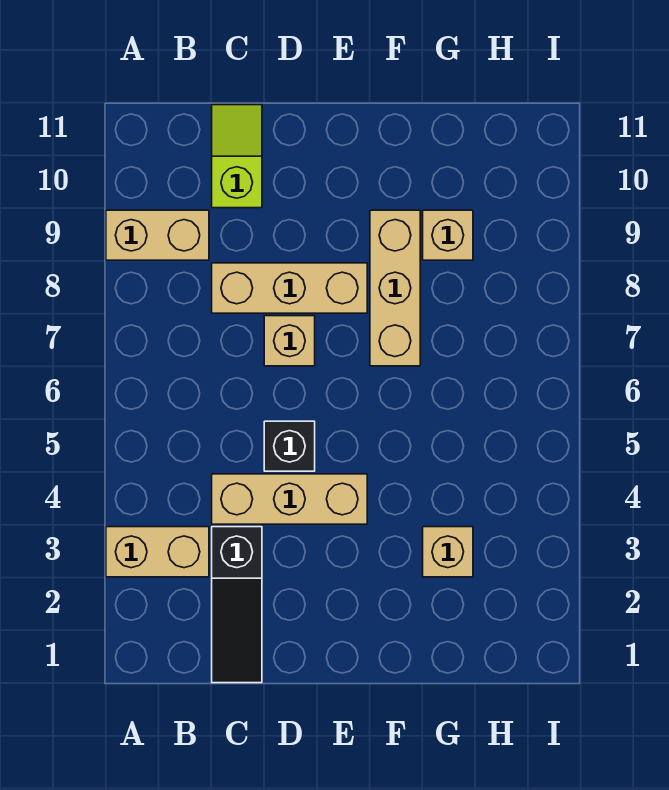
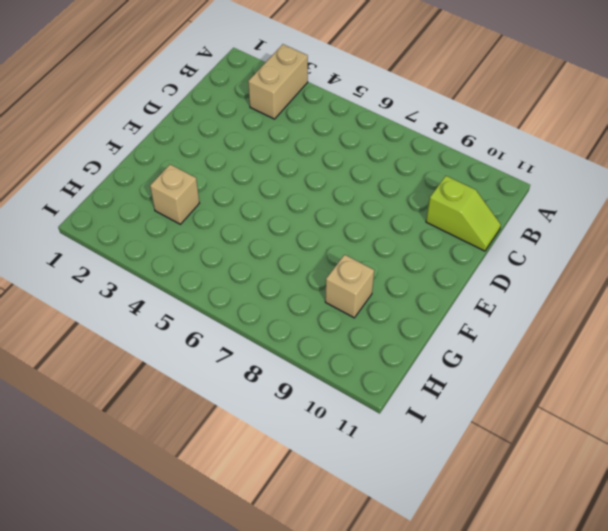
none -> tan brick A9:B9 level 1
none -> black slope C1:C3 level 1 top 3

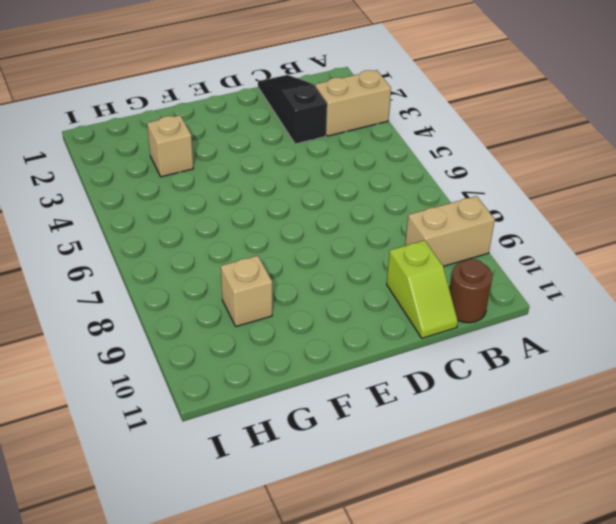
brown round brick B11 level 1 -> none
none -> tan brick C4:E4 level 1
none -> tan brick C8:E8 level 1

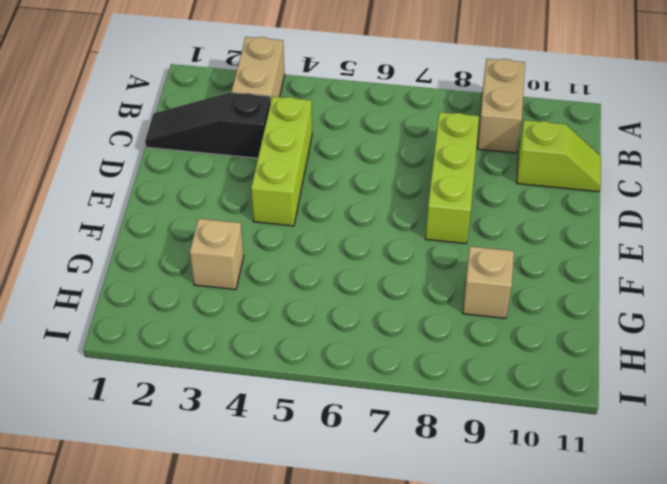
lime brick C4:E4 level 1 -> tan brick C4:E4 level 1
lime brick C8:E8 level 1 -> tan brick C8:E8 level 1
none -> black brick D5 level 1
none -> tan brick D7 level 1

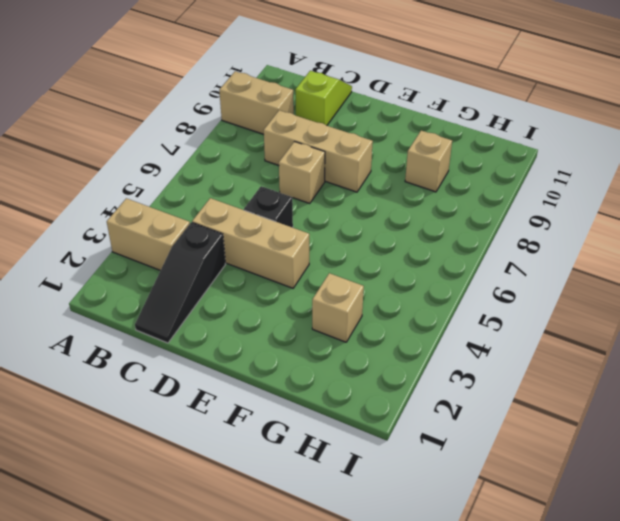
none -> tan brick F7:F9 level 1

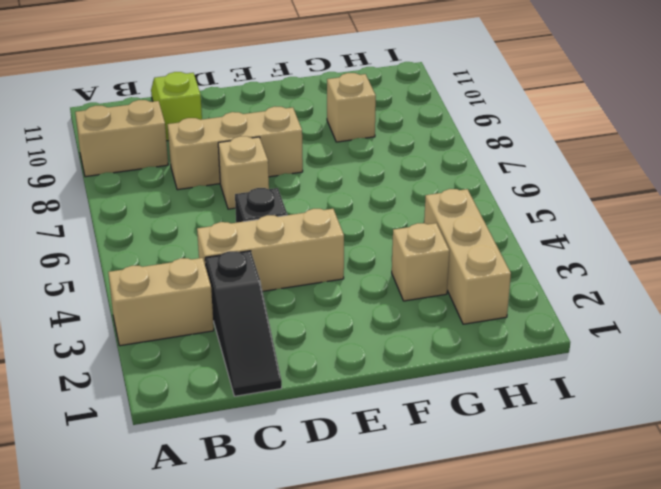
tan brick H2:H4 level 1 -> tan brick F7:F9 level 1

